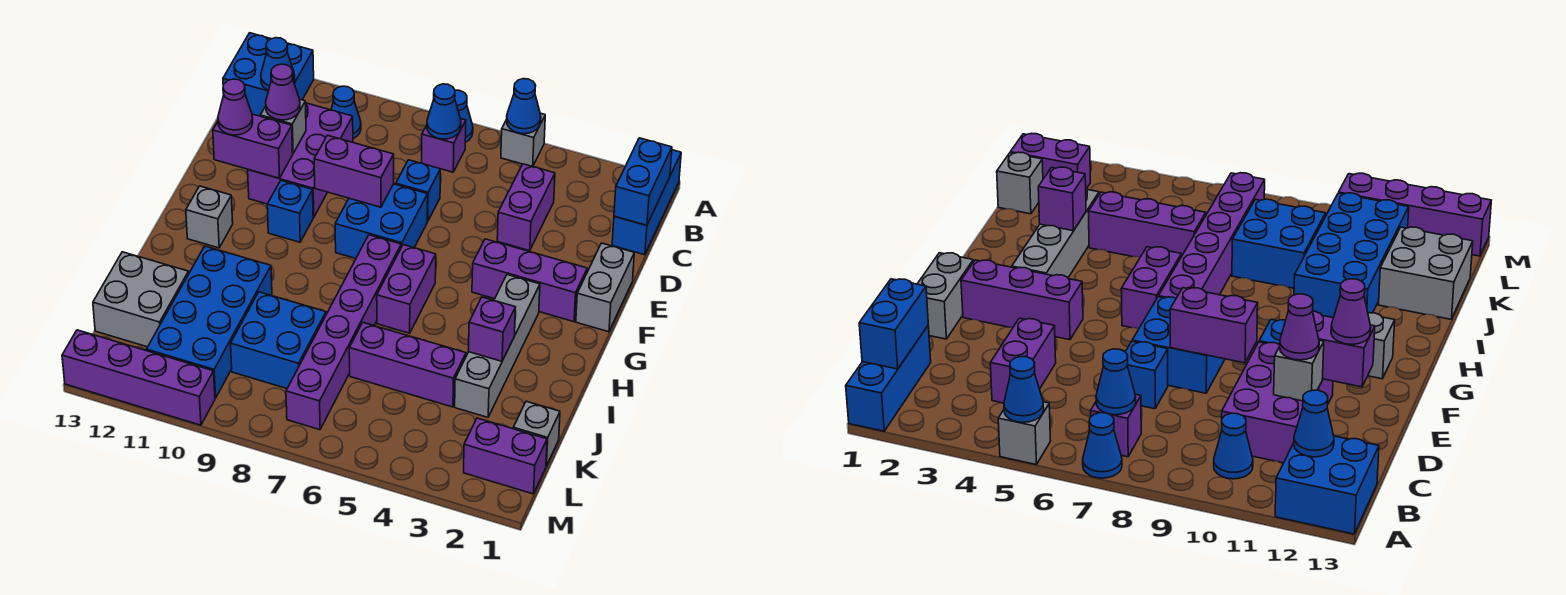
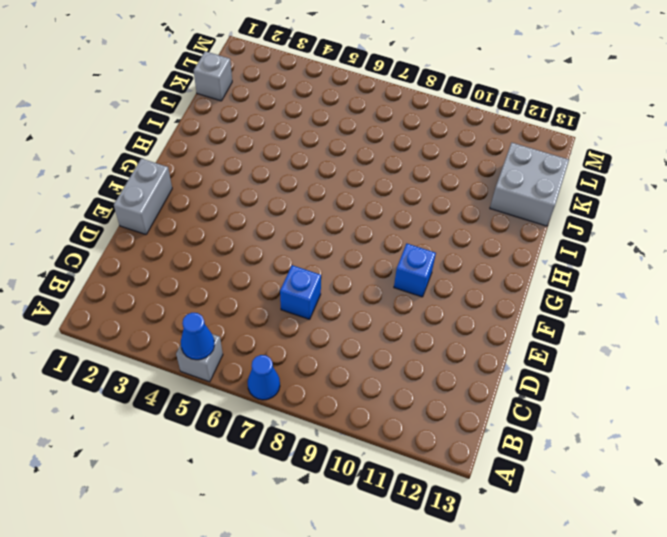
none -> blue brick A1:C1 level 1
none -> blue brick A12:B13 level 1
none -> purple brick B7 level 1
none -> blue cone B10 level 1

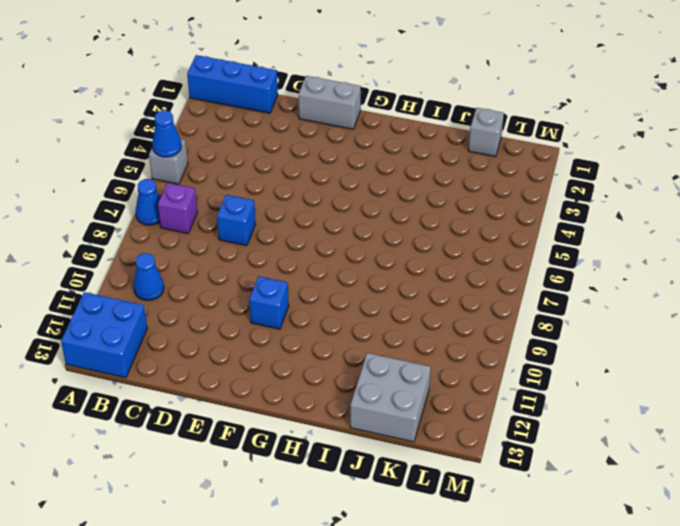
none -> purple brick C4:D4 level 1
none -> purple brick C10:E11 level 1
none -> blue brick E7:F8 level 1
none -> purple brick F2:F4 level 1

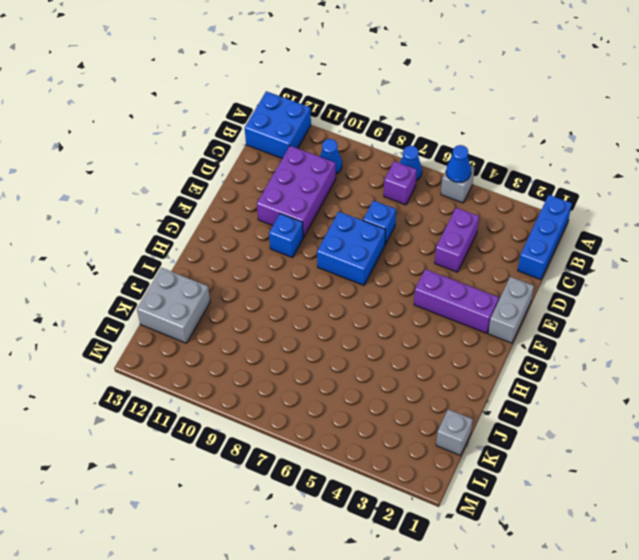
none -> grey brick G3:J3 level 1
none -> purple brick G6:H6 level 1
none -> purple brick G7:L7 level 1
none -> grey brick G12 level 1

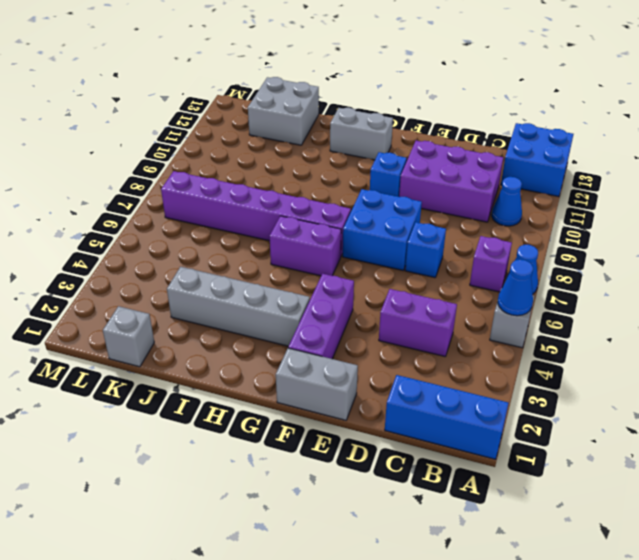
grey brick G12:H12 level 1 -> grey brick G12 level 1
none -> blue brick I10:L11 level 1
none -> purple brick J4:J6 level 1
none -> blue brick J8:K9 level 1
none -> purple brick L1:L2 level 1

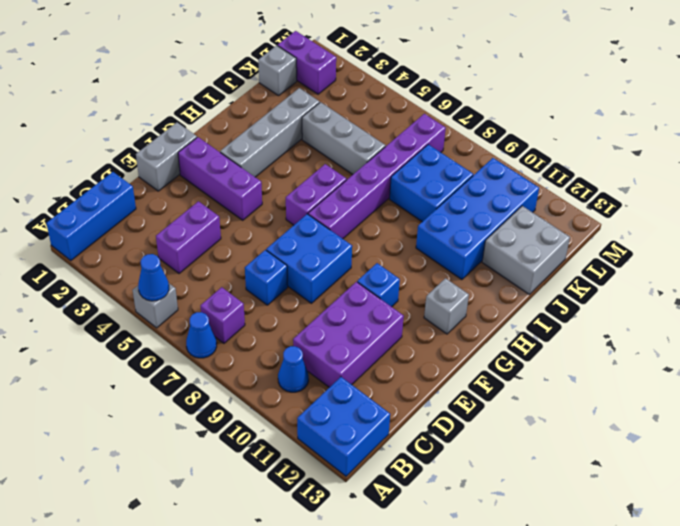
grey brick J4:J6 level 1 -> purple brick J4:J6 level 1
none -> purple brick M10:M13 level 1
none -> blue brick B1:C1 level 2
none -> blue cone B7 level 2
none -> blue cone B12 level 2

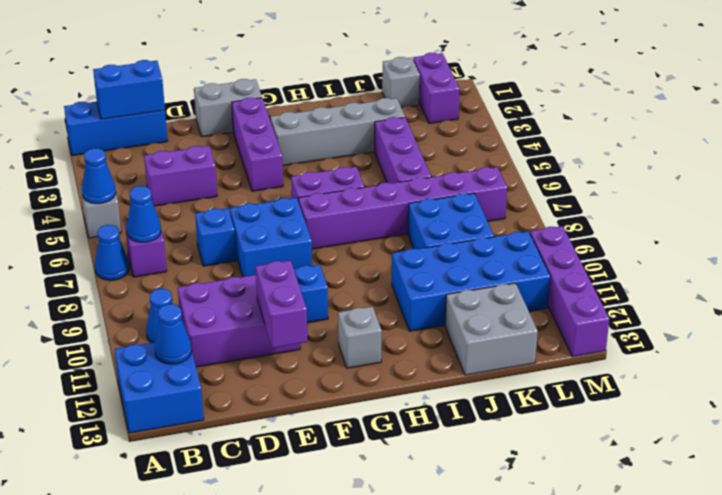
none -> grey brick D11 level 2
none -> purple brick E8:E9 level 2
none -> purple brick I3 level 2
none -> purple cone D11 level 3

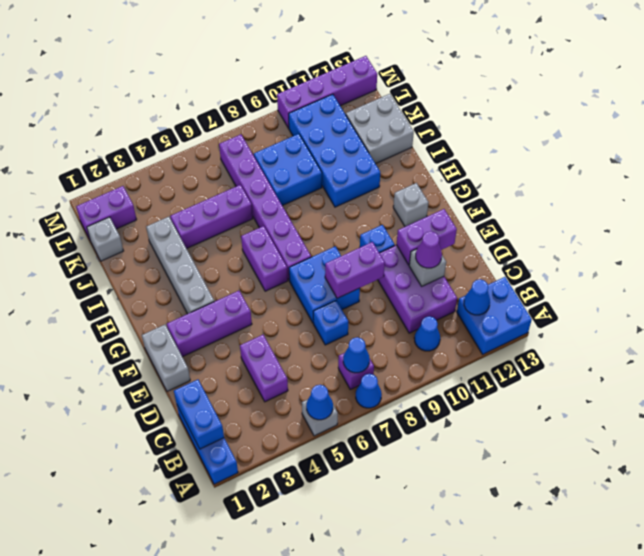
none -> purple brick I3 level 2
none -> purple cone E12 level 3

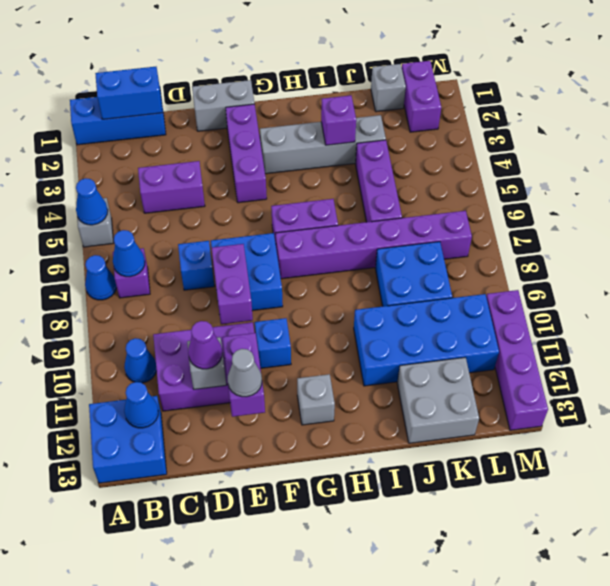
grey cone E12 level 3 -> purple cone E12 level 3

